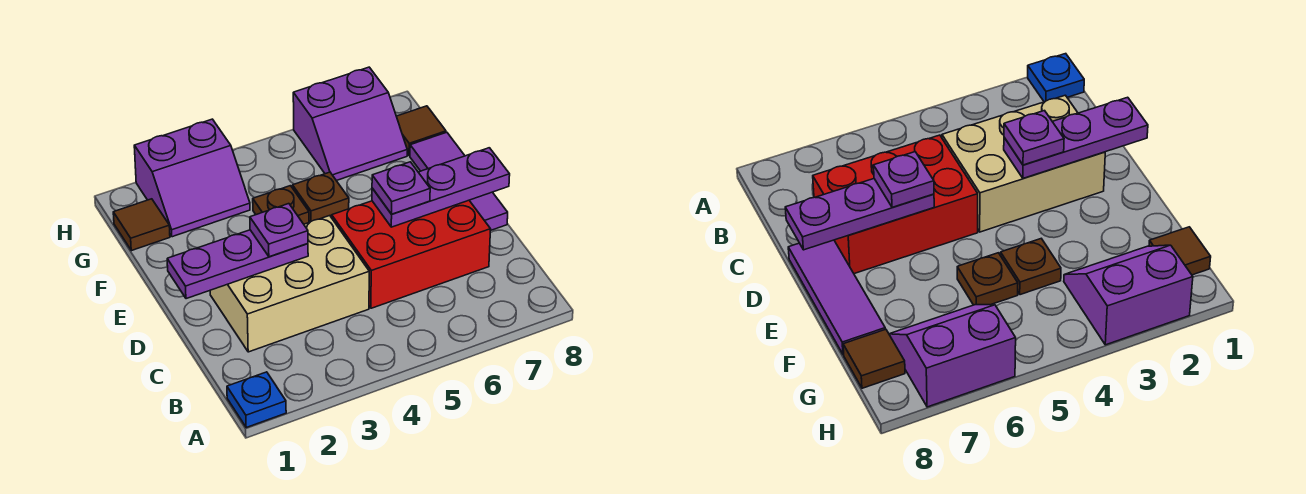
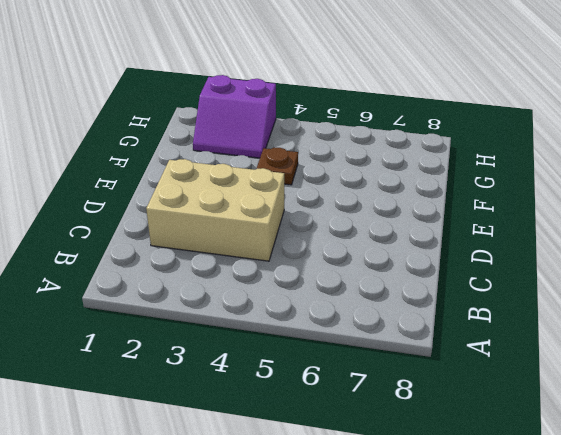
none -> blue plate A1 level 1
none -> red brick C5:D7 level 1
none -> purple tile D8:F8 level 1

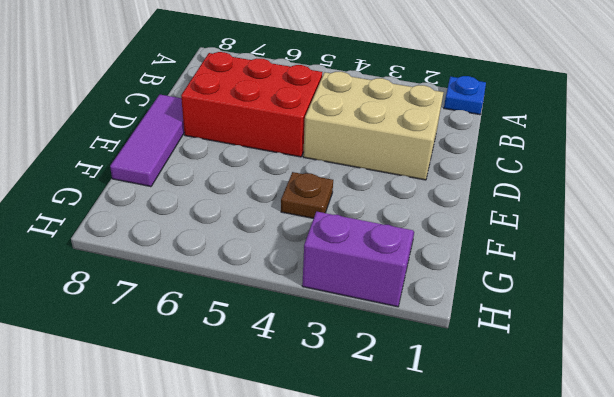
none -> brown plate F5 level 1
none -> brown tile G1 level 1
none -> purple slope G6:H7 level 1 top H

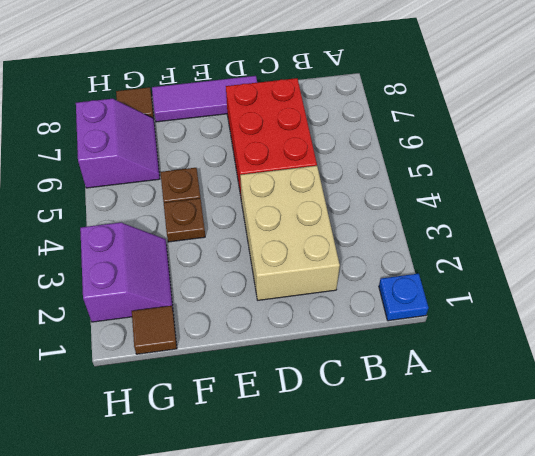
none -> purple plate D1:D3 level 2
none -> purple plate D6:D8 level 2
none -> purple plate D3 level 3

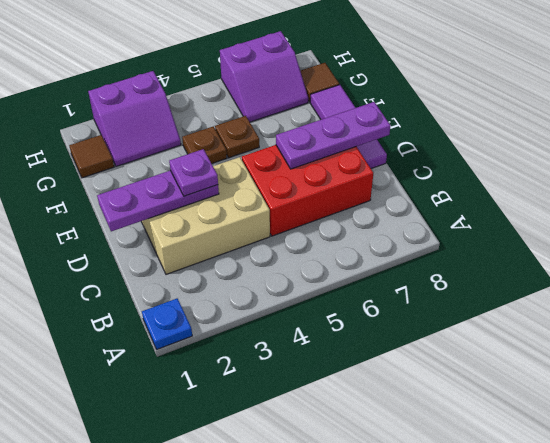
none -> purple plate D6 level 3

